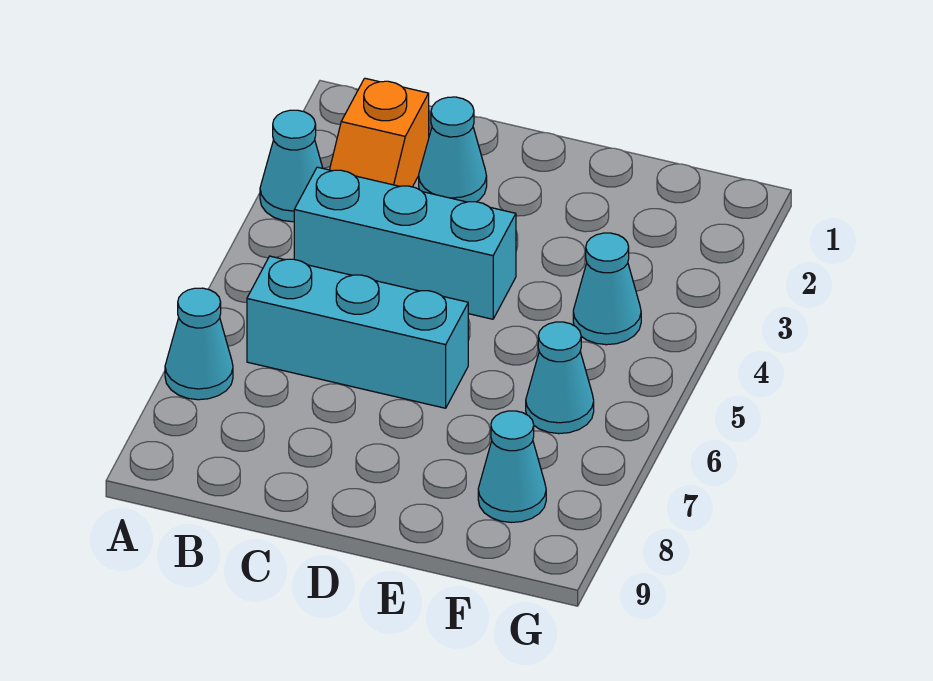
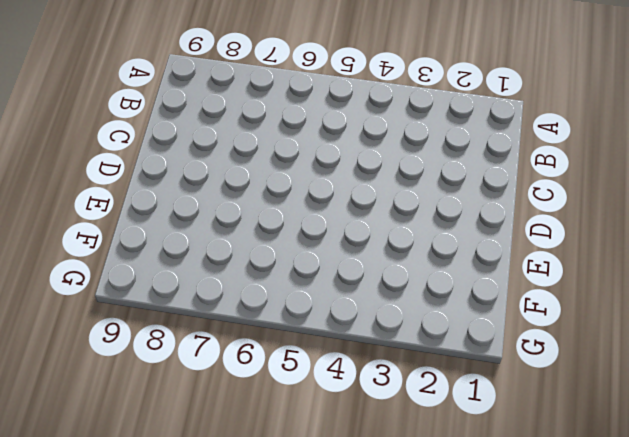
none -> cyan cone A3 level 1
none -> cyan cone A7 level 1

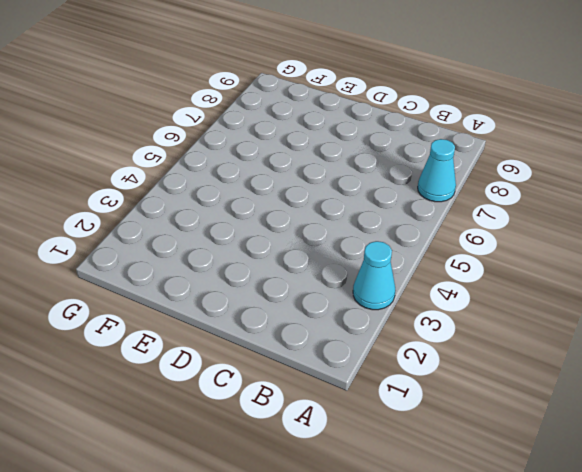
none -> orange slope B2:B3 level 1 top 2
none -> cyan brick B4:D4 level 1

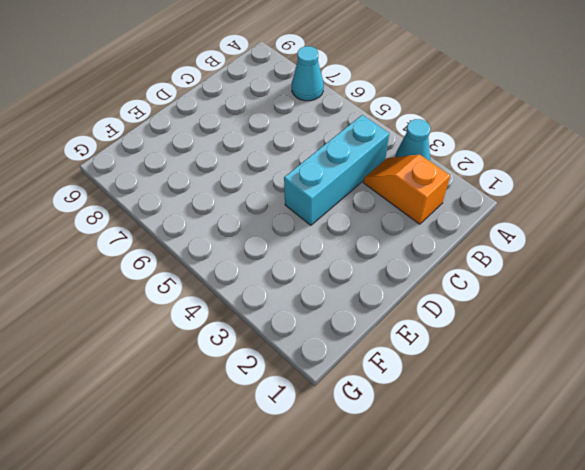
none -> cyan brick B6:D6 level 1
none -> cyan cone C2 level 1

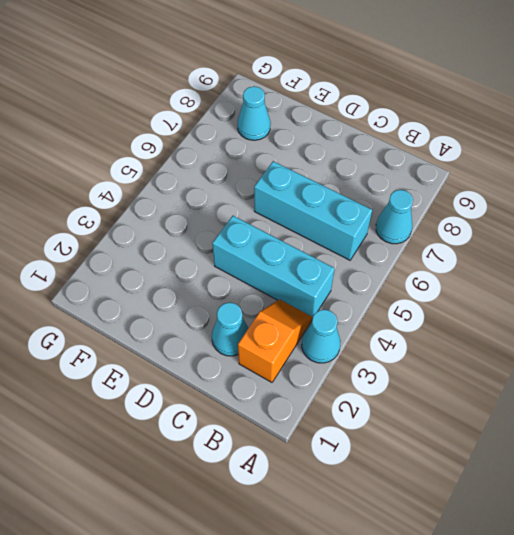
none -> cyan cone F4 level 1
none -> cyan cone F6 level 1

